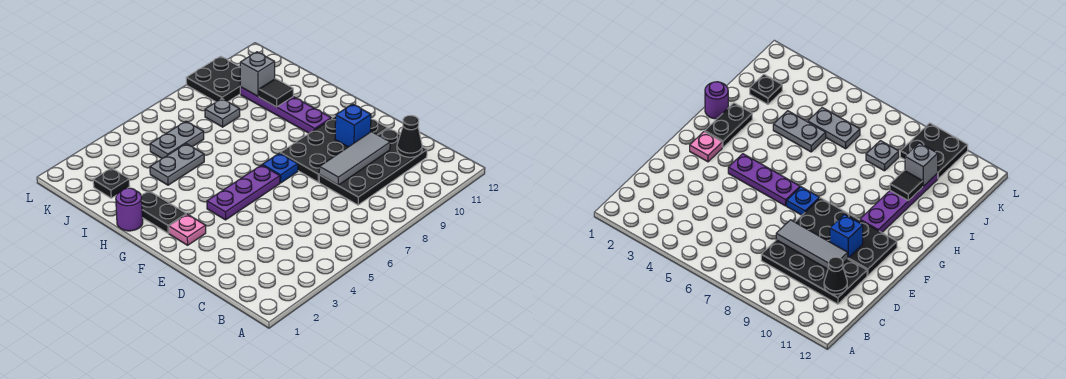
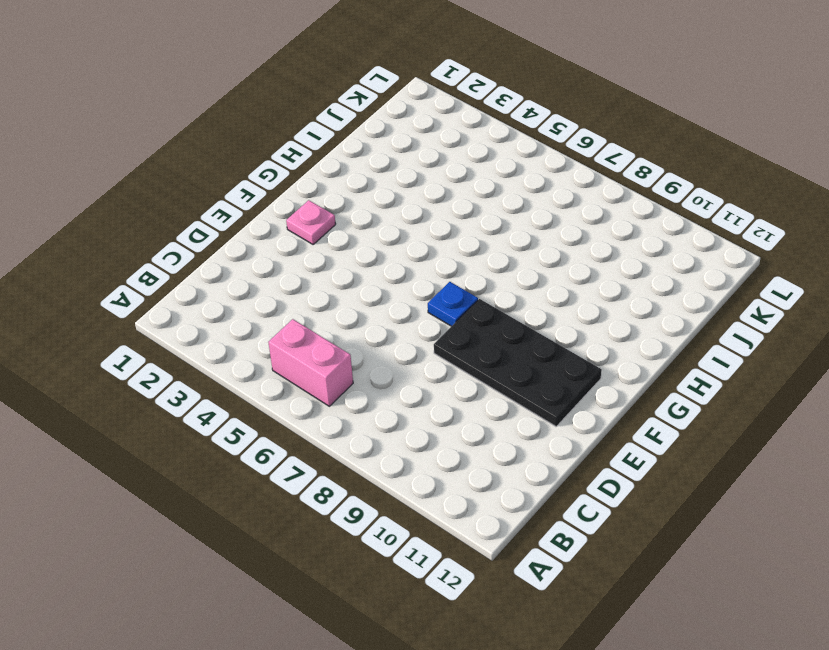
pink brick B5:B6 level 1 -> none
none -> black plate C8:D11 level 1
none -> purple plate F4:F6 level 1
none -> black plate G2:H2 level 1

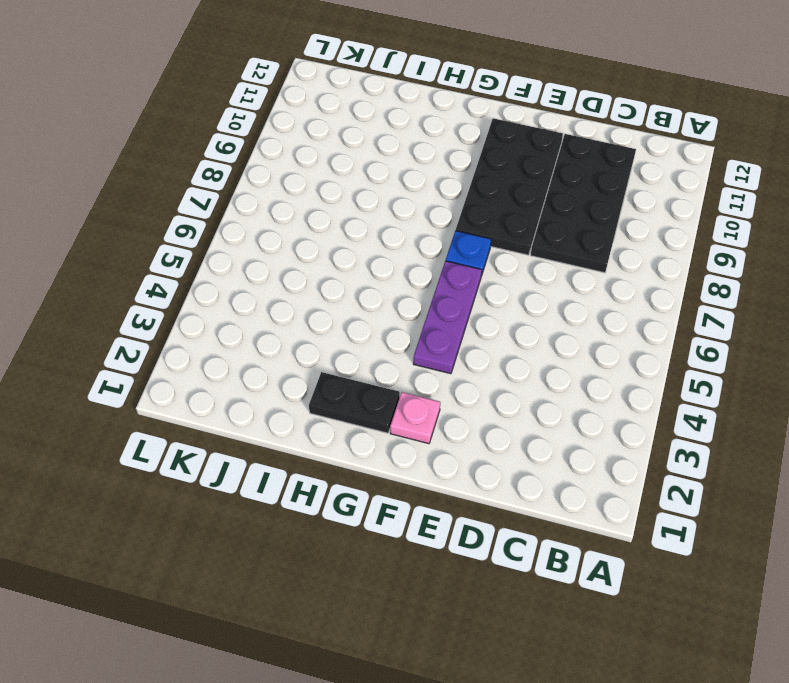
none -> purple plate G10:J10 level 1
none -> purple round brick H1 level 1
none -> grey plate I4:I5 level 1

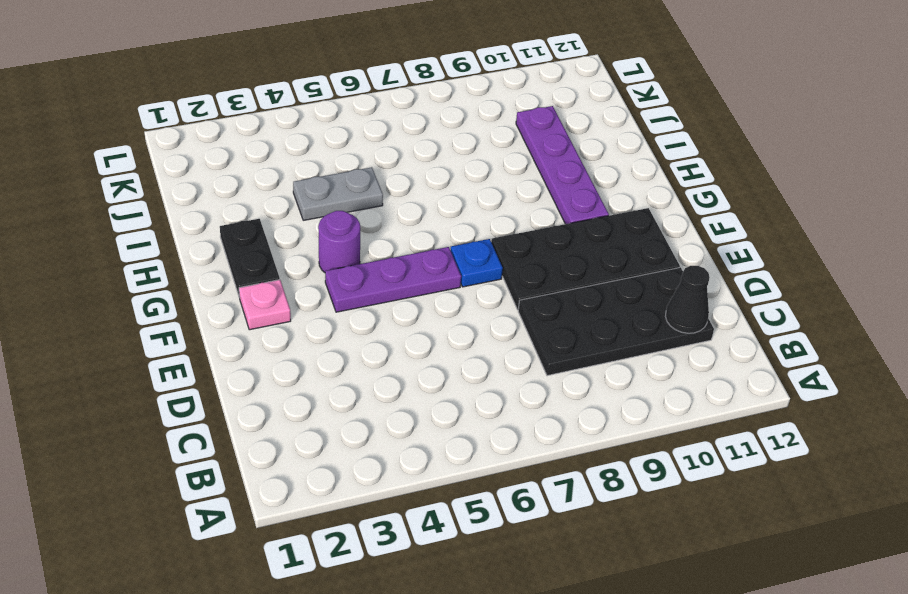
purple round brick G4 level 1 -> purple round brick H1 level 1
none -> black plate J2 level 1
none -> grey plate J5:J6 level 1
none -> grey plate J8 level 1

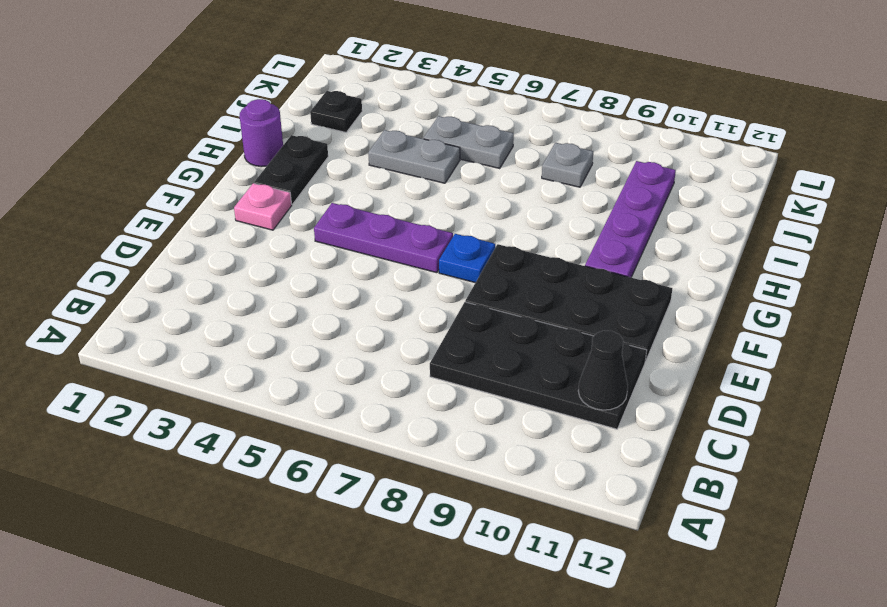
none -> black plate K9:L10 level 1
none -> grey tile D8:D10 level 2
none -> blue brick E10 level 2

